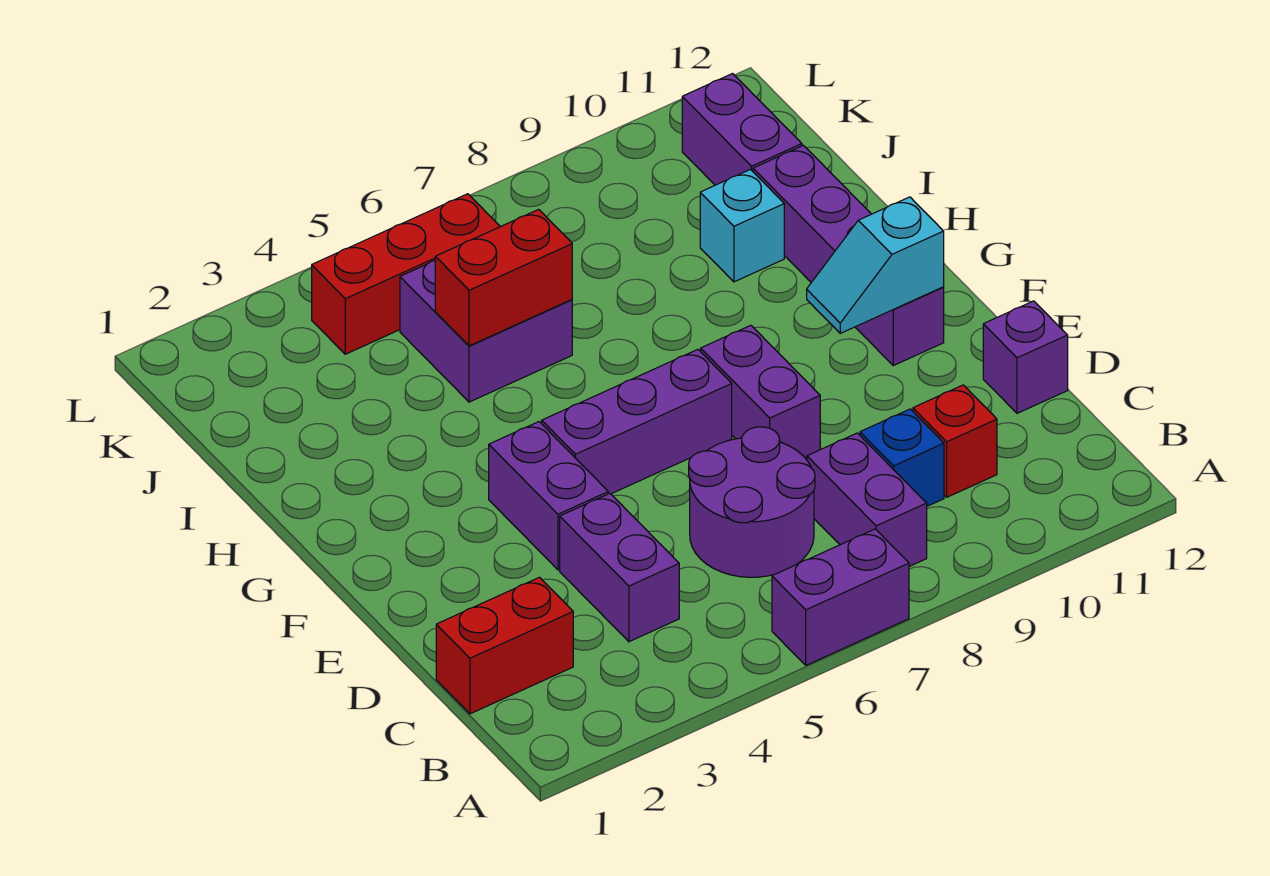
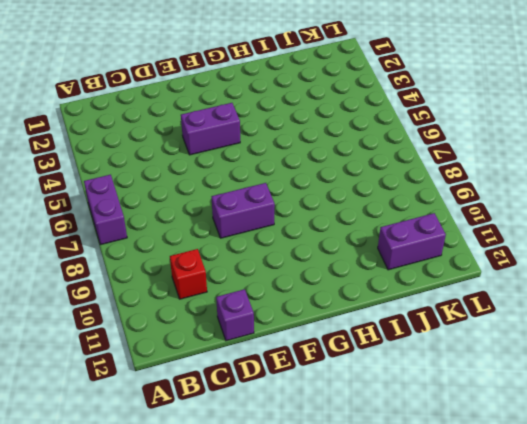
none -> purple brick B8:C8 level 1
none -> red brick C1:C2 level 1
none -> purple brick C4:D4 level 1

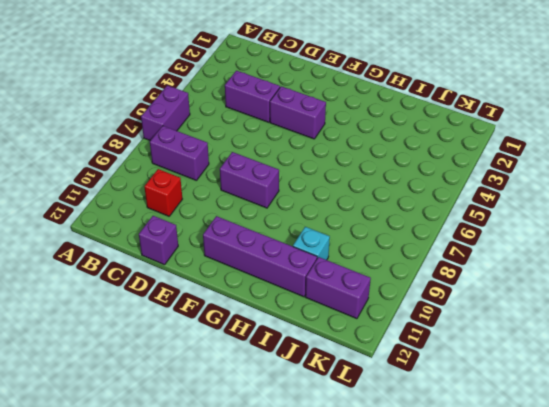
none -> red brick C1:C2 level 1
none -> purple round brick C6:D7 level 1
none -> blue brick C9 level 1

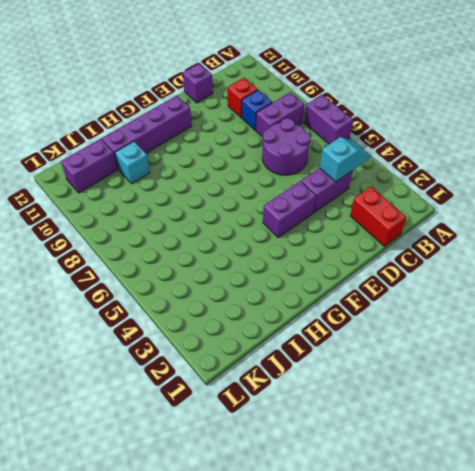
cyan slope B4:C4 level 2 top C -> cyan slope F10:F11 level 2 top 11
none -> purple brick E8:F8 level 1
none -> purple brick F5:F7 level 1
none -> purple brick I5:J6 level 1

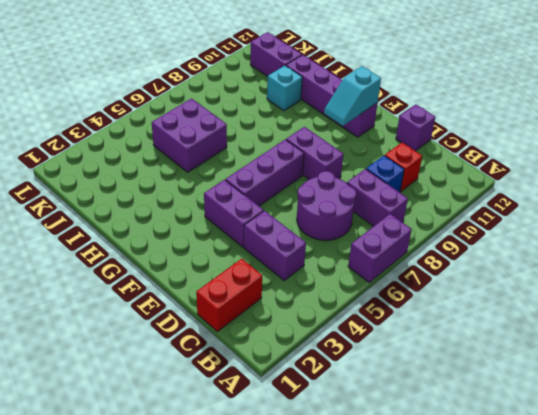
none -> red brick K4:K6 level 1
none -> red brick I5:I6 level 2

